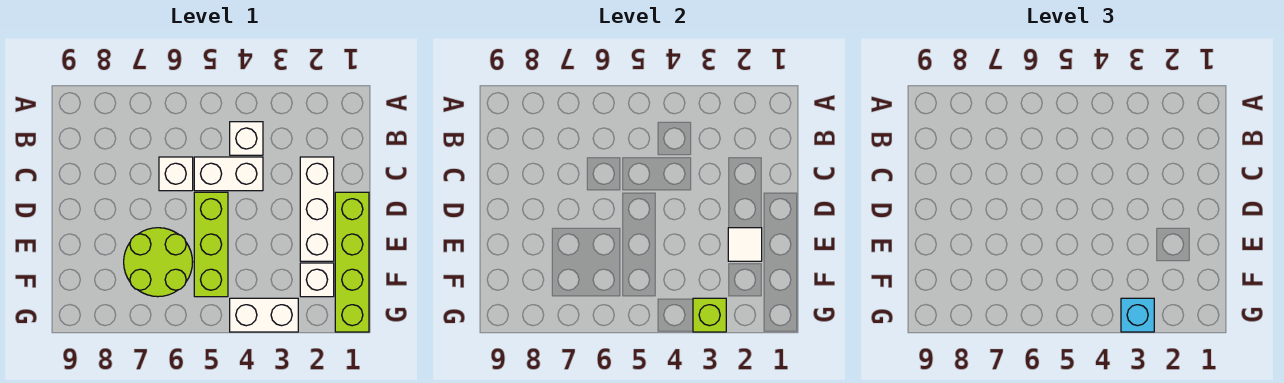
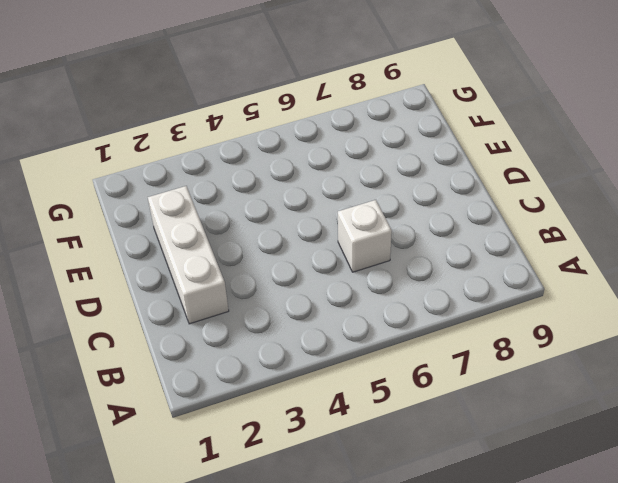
none -> white brick B4 level 1
none -> white brick C4:C5 level 1
none -> lime brick D1:G1 level 1

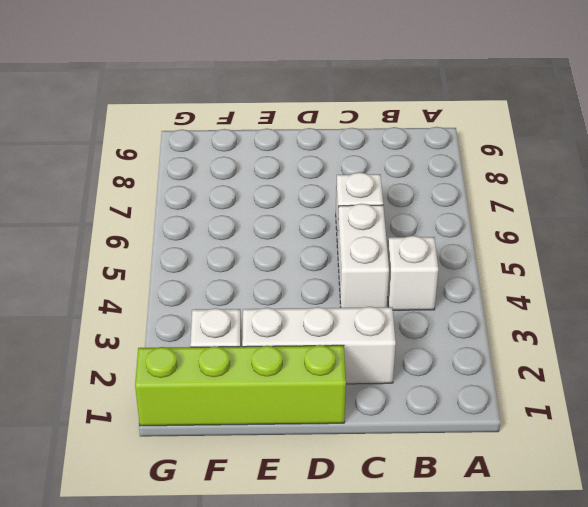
none -> lime brick D5:F5 level 1
none -> lime round brick E6:F7 level 1
none -> white brick G3:G4 level 1

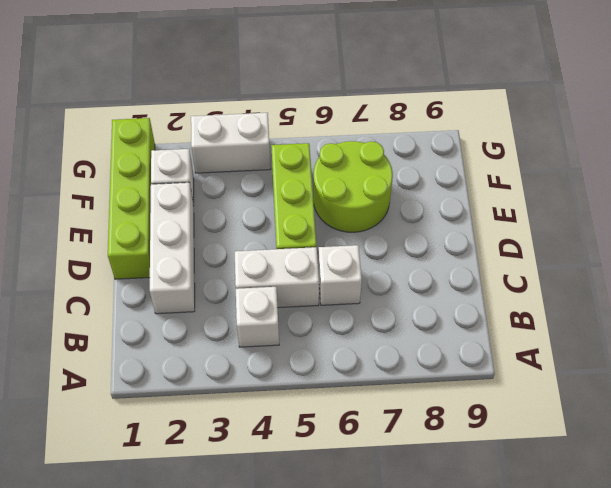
none -> white tile E2 level 2
none -> lime brick G3 level 2
none -> cyan brick G3 level 3

